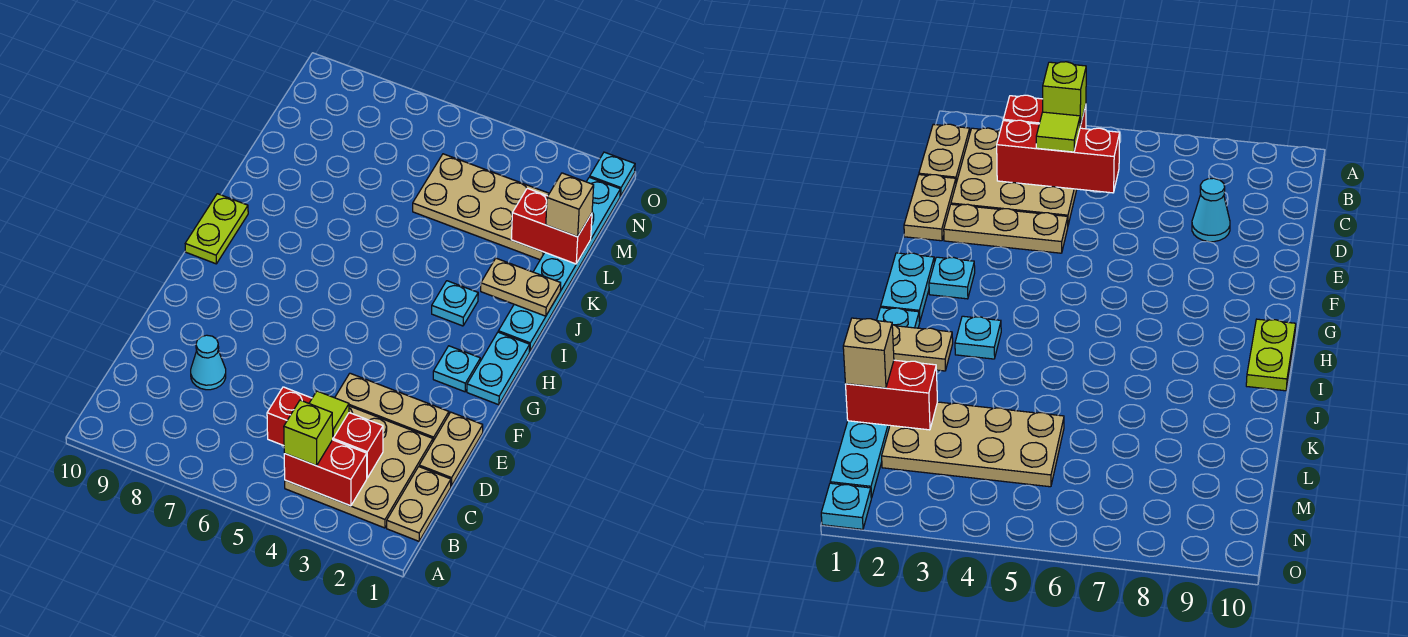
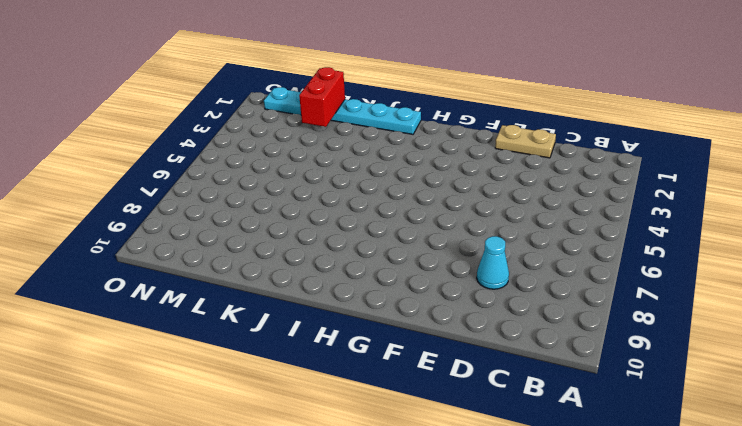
none -> tan plate B1:C1 level 1
none -> tan plate B2:D4 level 1
none -> tan plate E2:E4 level 1

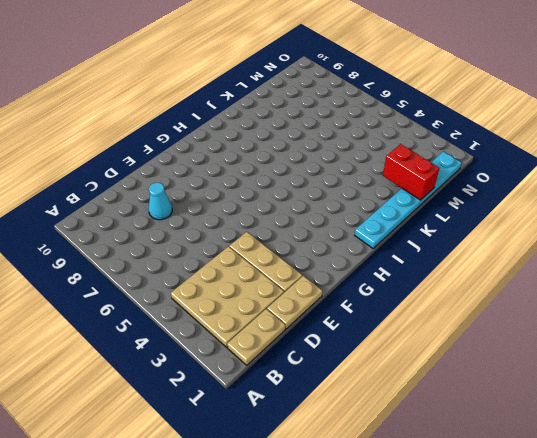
none -> cyan plate G1:H1 level 1
none -> cyan plate G2 level 1
none -> lime plate H10:I10 level 1

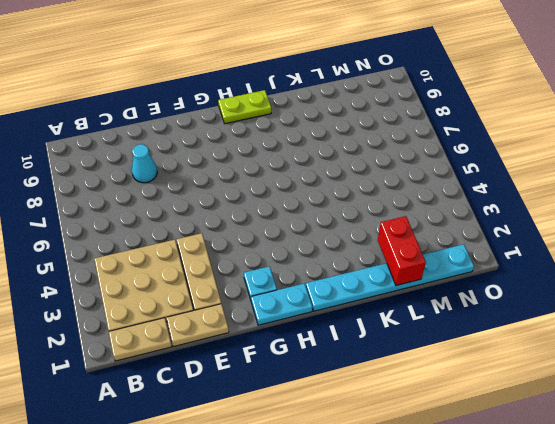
none -> cyan plate I3 level 1
none -> tan plate L2:M5 level 1
none -> cyan plate O1 level 1

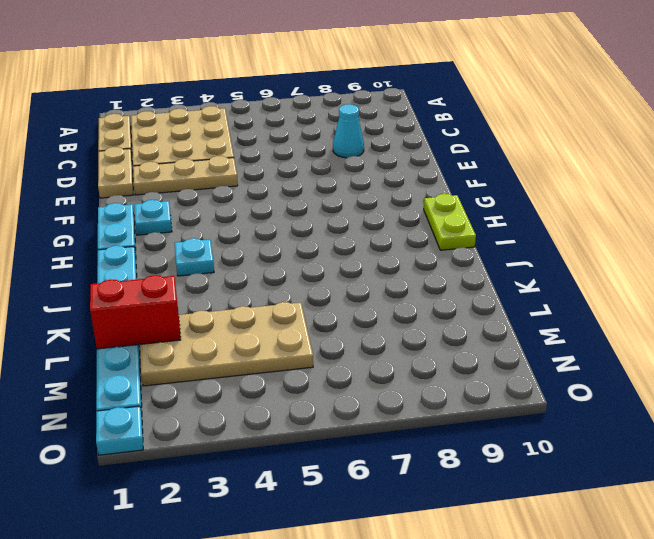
none -> red brick B3:B4 level 2
none -> red brick C3:C5 level 2
none -> tan plate J1:J2 level 2

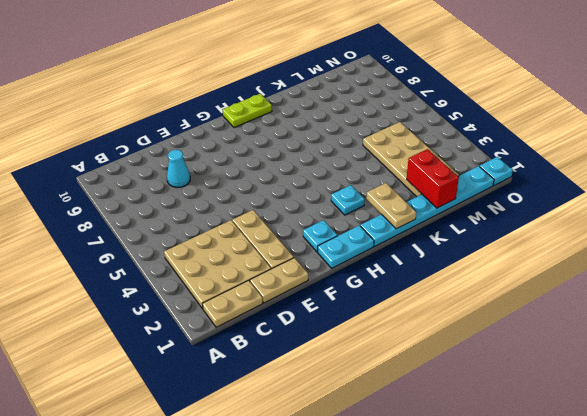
none -> red brick B3:B4 level 2
none -> red brick C3:C5 level 2
none -> lime brick B4 level 3

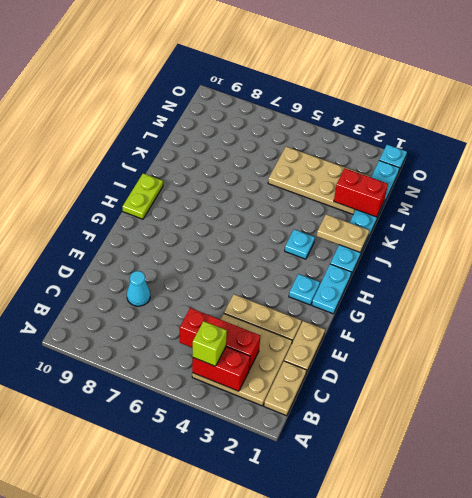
none -> lime tile C4 level 3
none -> tan brick L1 level 3

